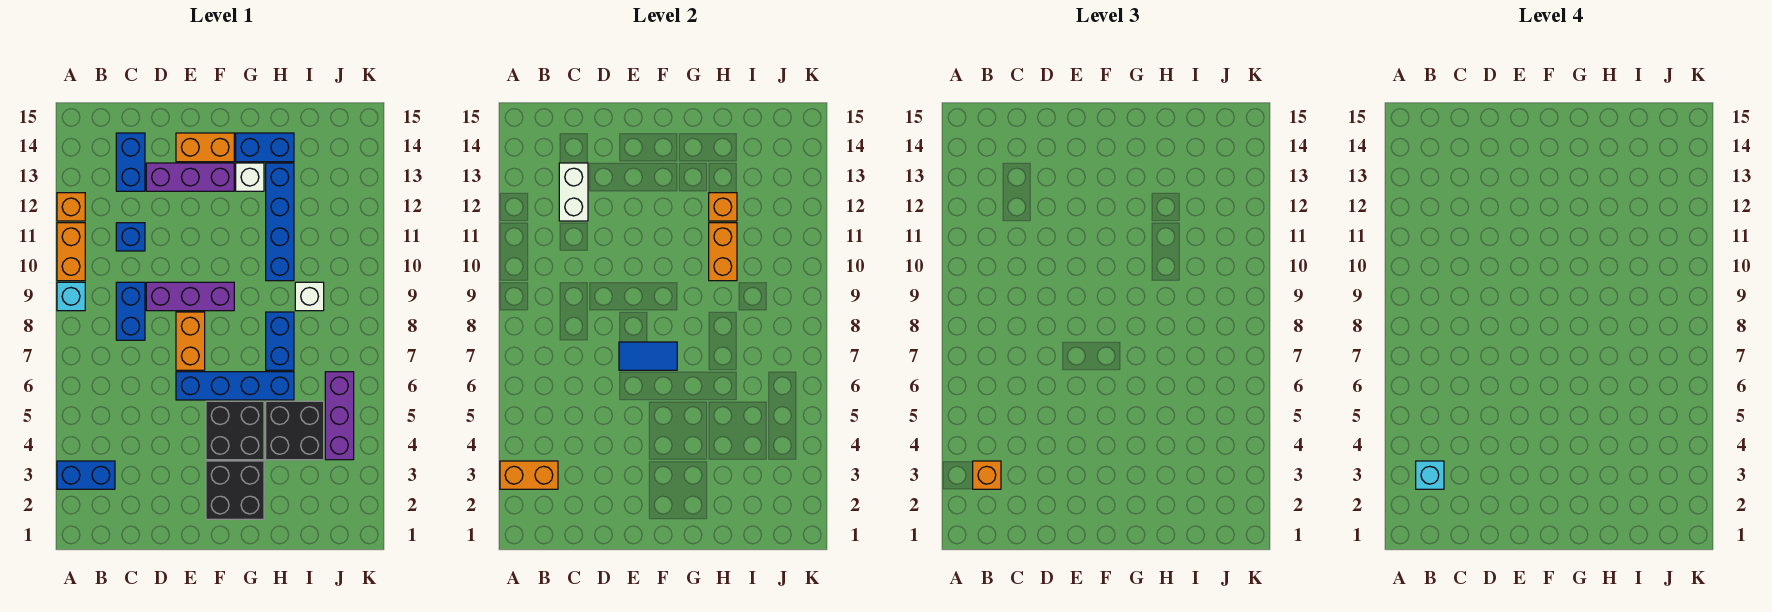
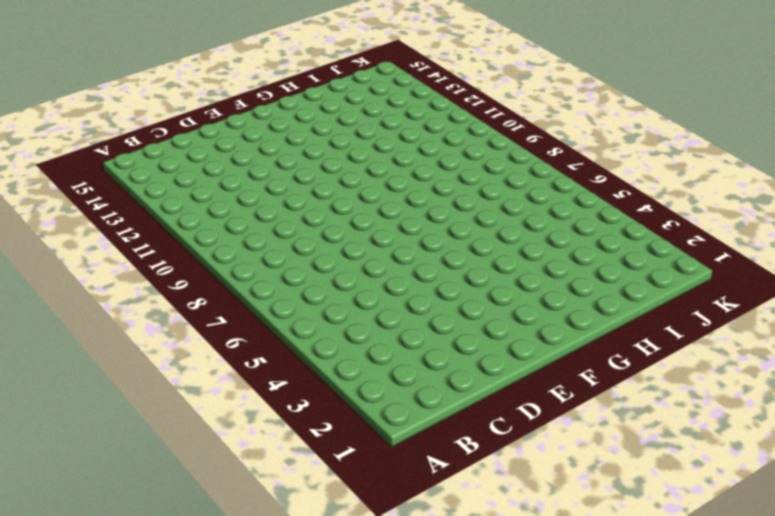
none -> blue brick A3:B3 level 1
none -> cyan brick A9 level 1
none -> orange brick A10:A11 level 1

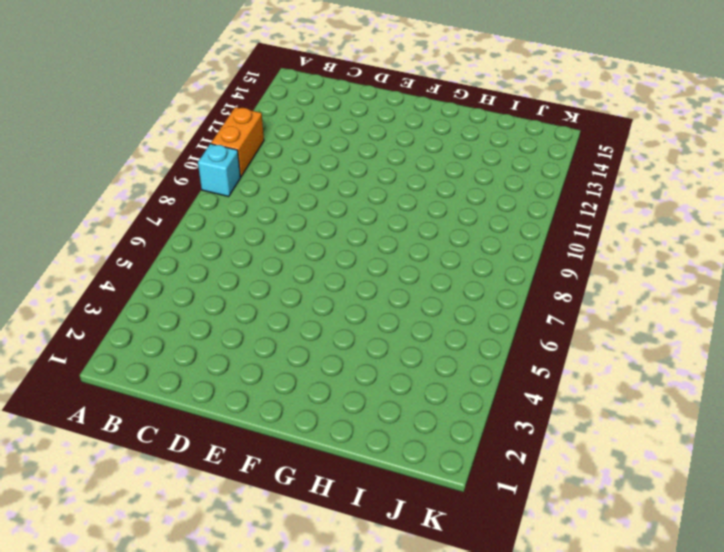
none -> blue brick A3:B3 level 1
none -> orange brick A12 level 1
none -> blue brick C8:C9 level 1

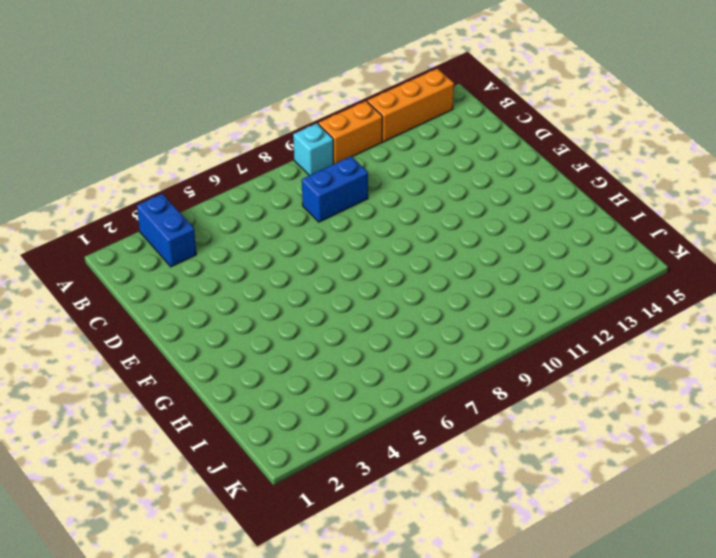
orange brick A12:A14 level 1 -> orange brick A12 level 1
none -> blue brick C11 level 1
none -> blue brick C13:C14 level 1
none -> purple brick D9:F9 level 1

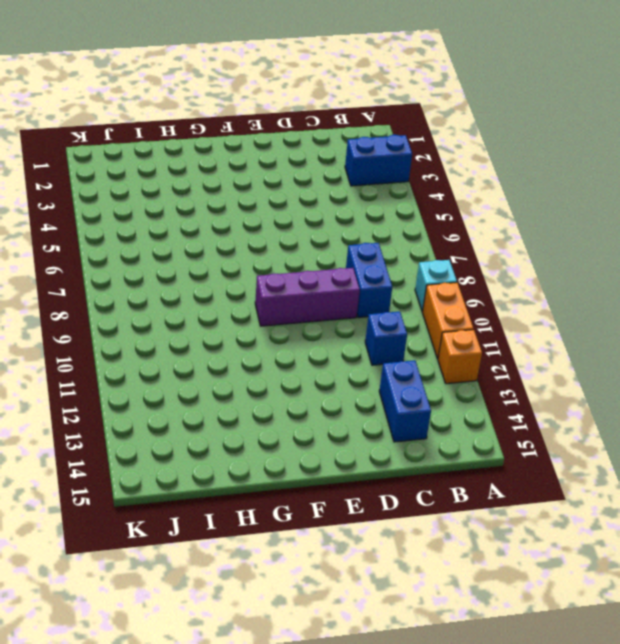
none -> purple brick D13:F13 level 1
none -> blue brick E6:H6 level 1
none -> orange brick E7:E8 level 1

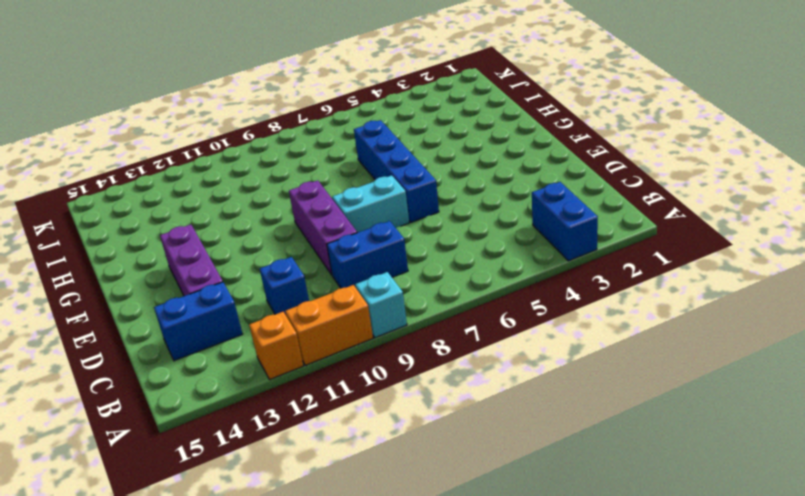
cyan brick E7:E8 level 1 -> orange brick E7:E8 level 1
none -> orange brick E14:F14 level 1
none -> black brick F2:G3 level 1
none -> black brick F4:G5 level 1

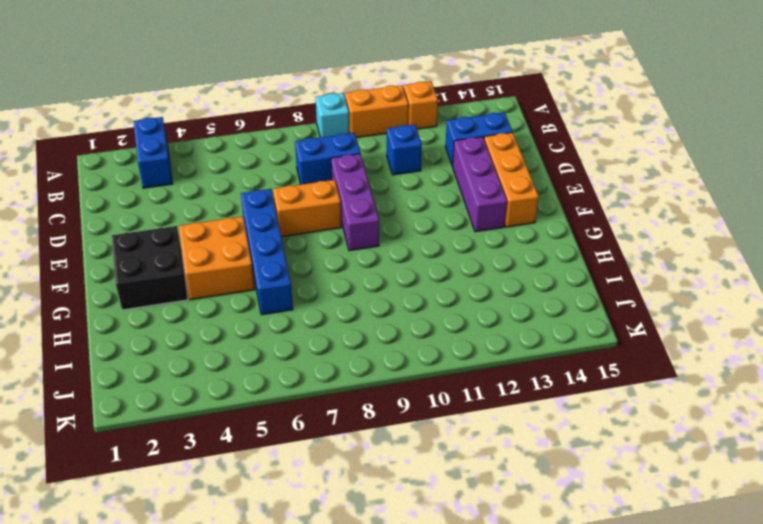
orange brick D14:F14 level 1 -> orange brick E14:F14 level 1
orange brick F4:G5 level 1 -> black brick F4:G5 level 1
none -> white brick G13 level 1
none -> blue brick G14:H14 level 1
none -> black brick H4:I5 level 1

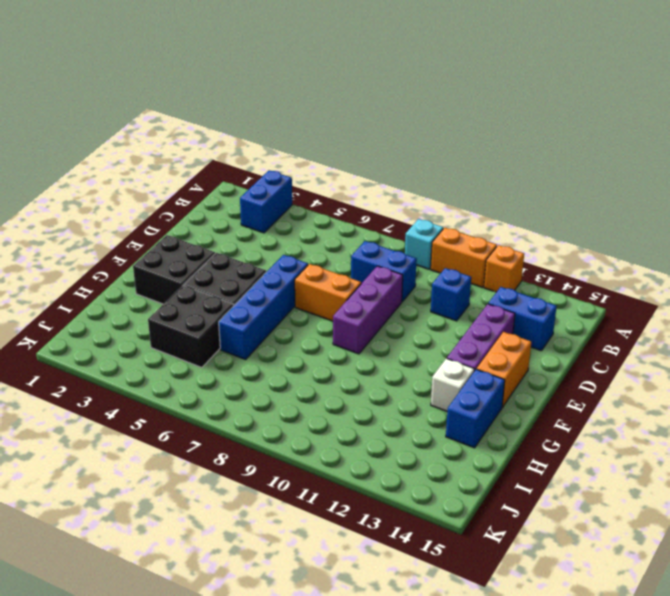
none -> blue brick H7:H8 level 1
none -> blue brick H10:H13 level 1
none -> white brick I9 level 1

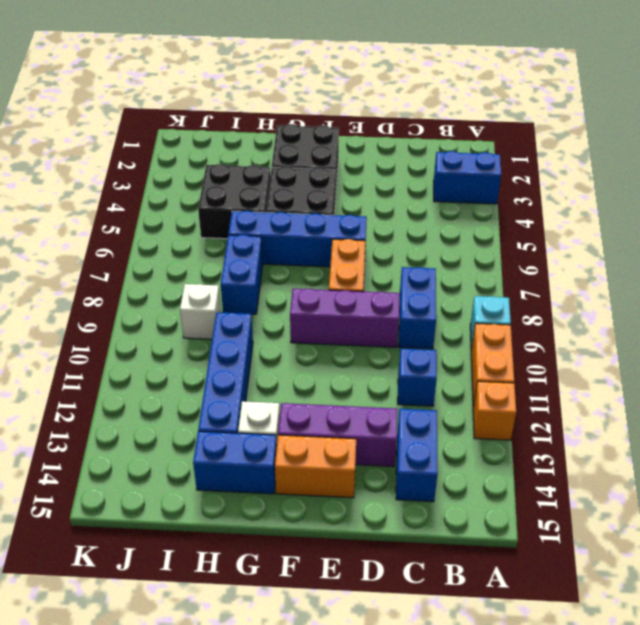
none -> purple brick J4:J6 level 1
none -> orange brick A3:B3 level 2
none -> white brick C12:C13 level 2

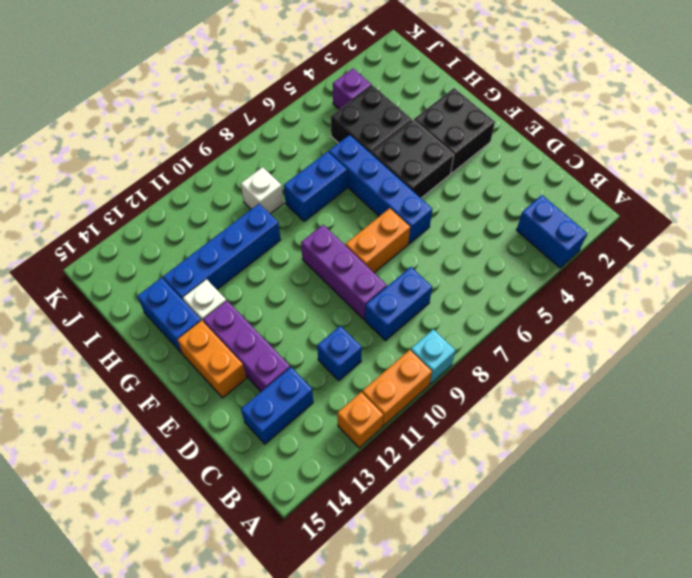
purple brick J4 level 1 -> purple brick J4:J6 level 1
none -> orange brick A3:B3 level 2
none -> white brick C12:C13 level 2
none -> blue tile E7:F7 level 2

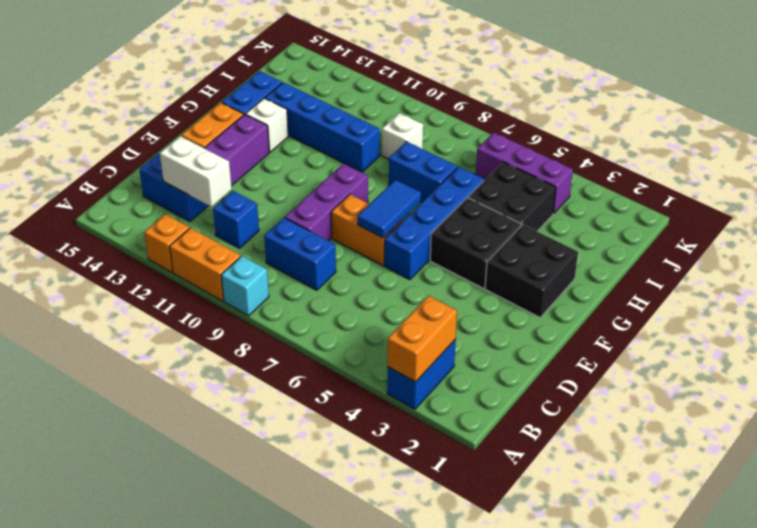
none -> orange brick H10:H11 level 2
none -> orange brick H12 level 2
none -> orange brick B3 level 3

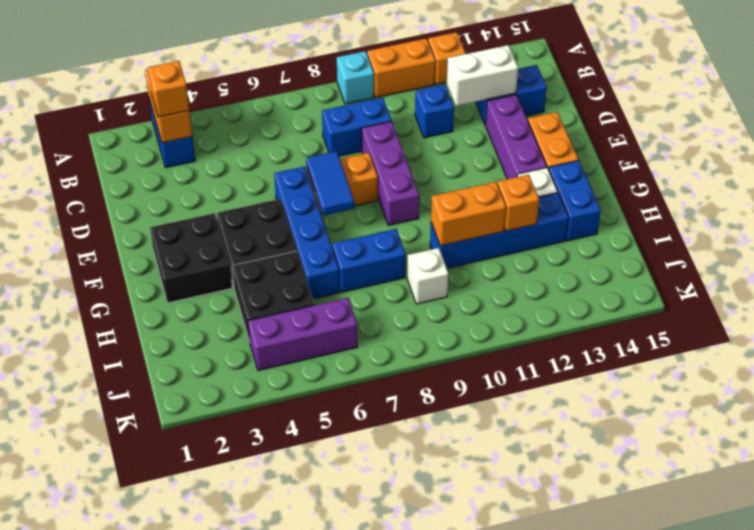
none -> cyan brick B3 level 4

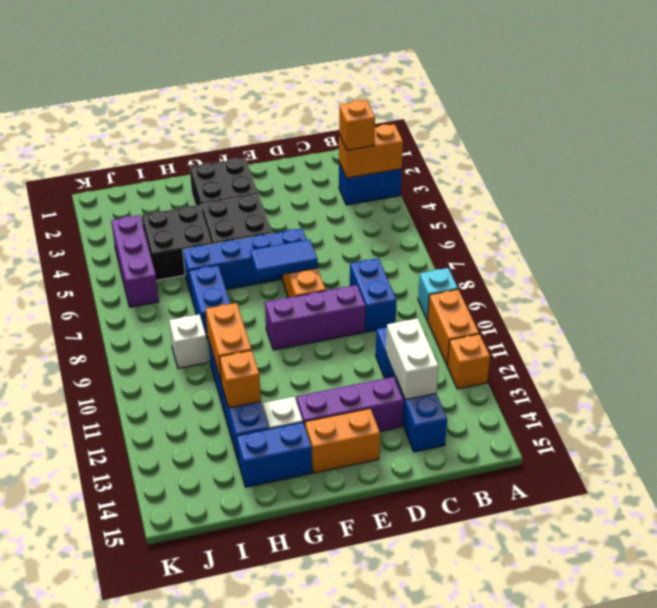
none -> cyan brick B3 level 4

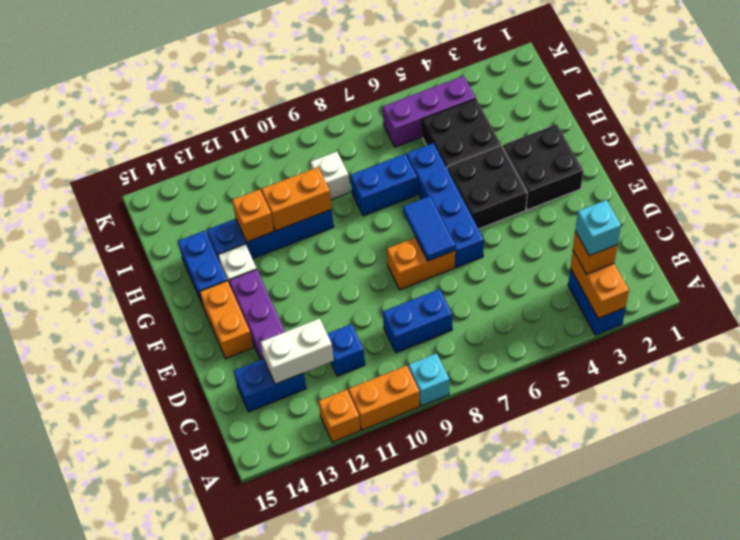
none -> purple brick D9:F9 level 1

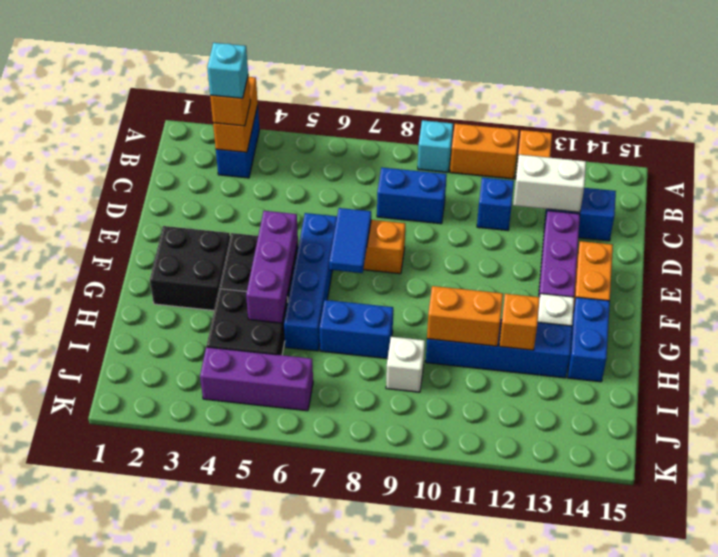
purple brick F5:H5 level 2 -> purple brick D9:F9 level 1

